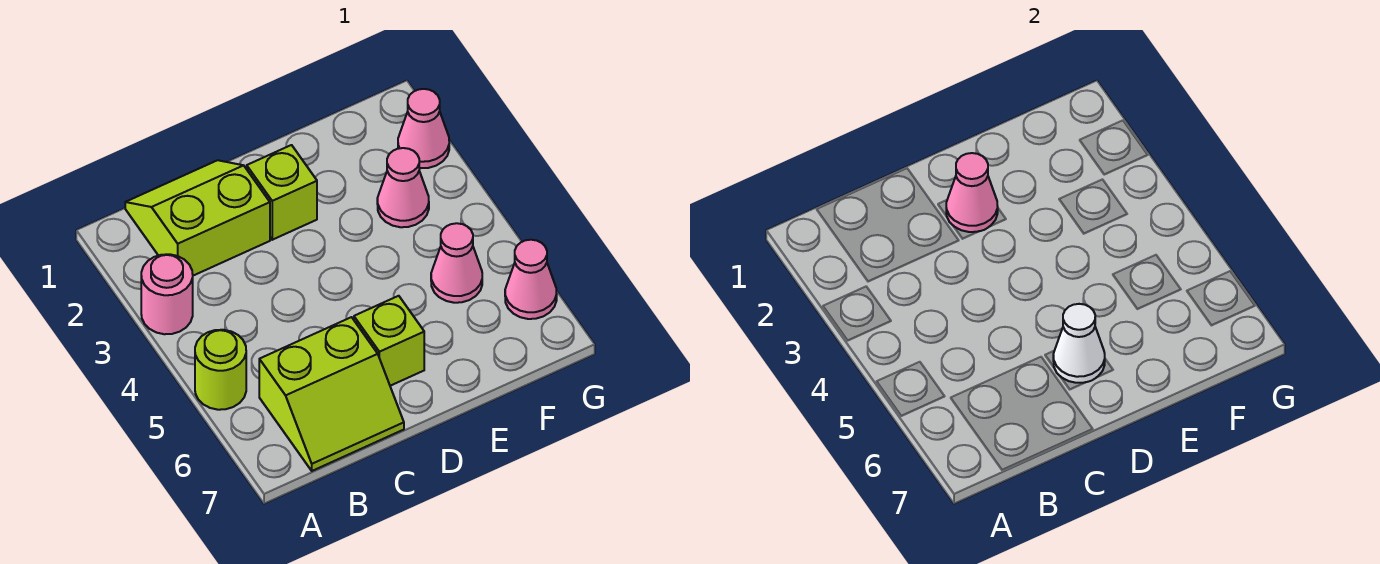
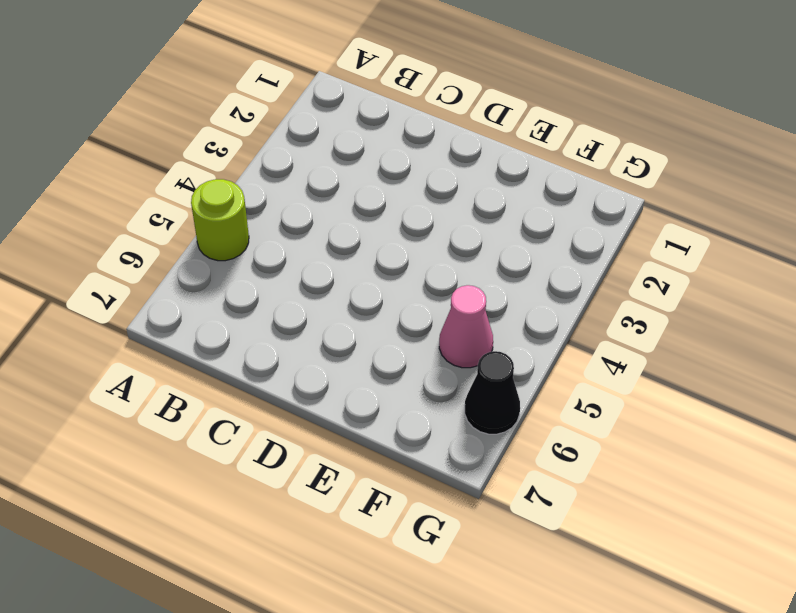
black cone G6 level 1 -> pink cone G6 level 1
none -> pink round brick A3 level 1
none -> lime slope B1:C2 level 1 top 2
none -> lime slope B6:C7 level 1 top 6

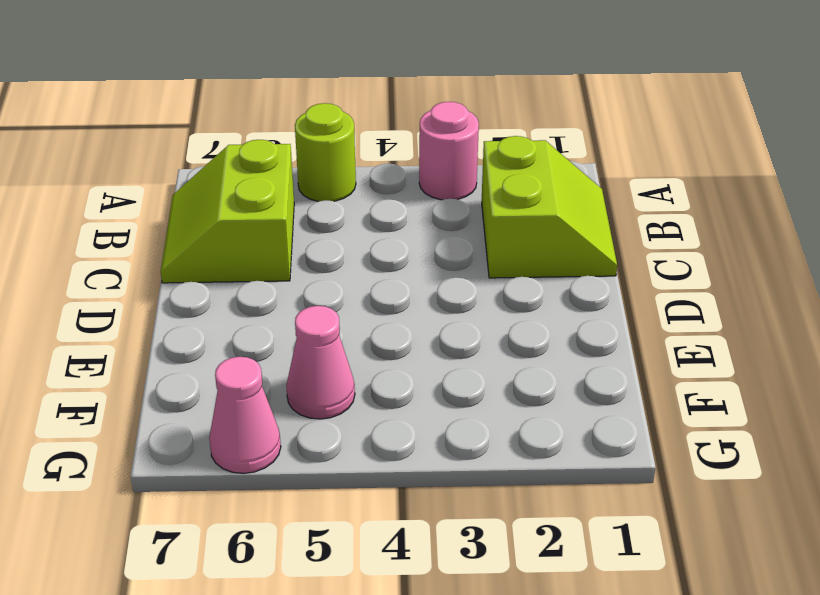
none -> lime brick D2 level 1
none -> lime brick D6 level 1
none -> pink cone F3 level 1

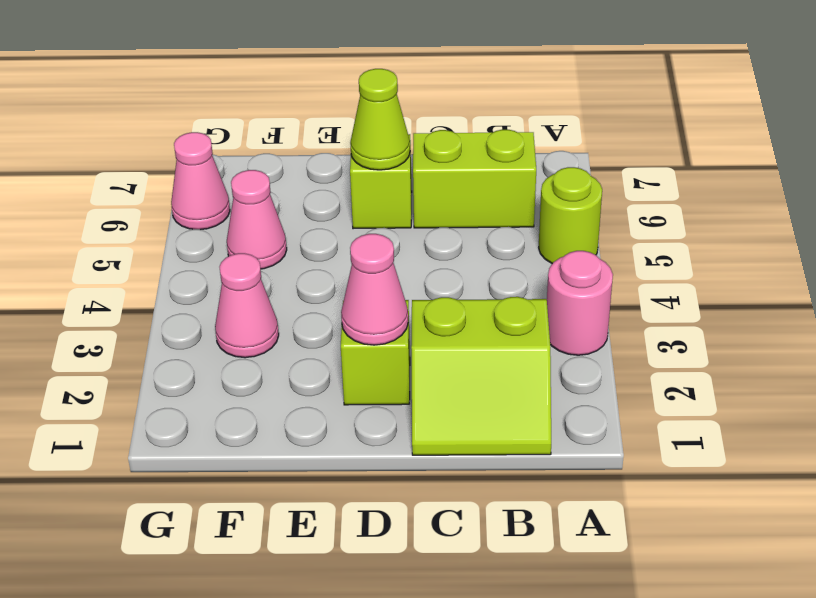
lime cone D6 level 2 -> white cone D6 level 2
none -> pink cone G2 level 1

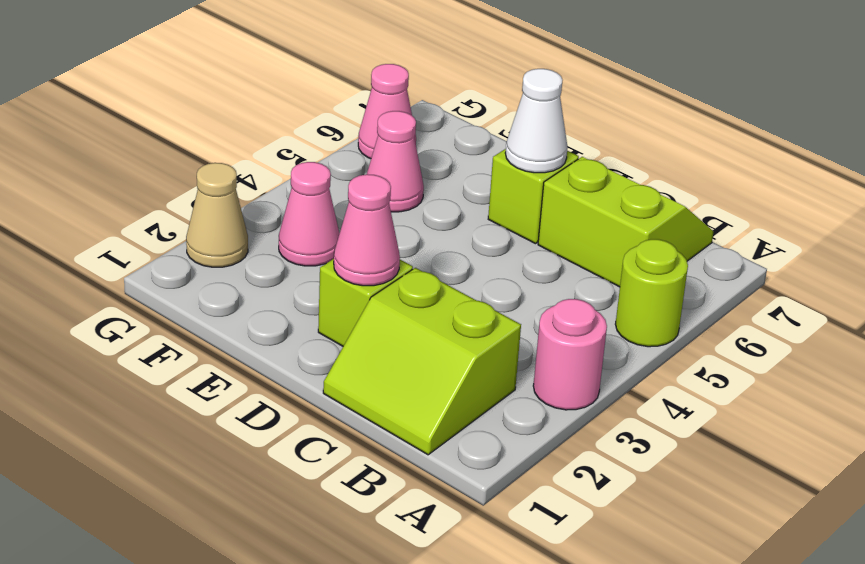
tan cone G2 level 1 -> pink cone G2 level 1

